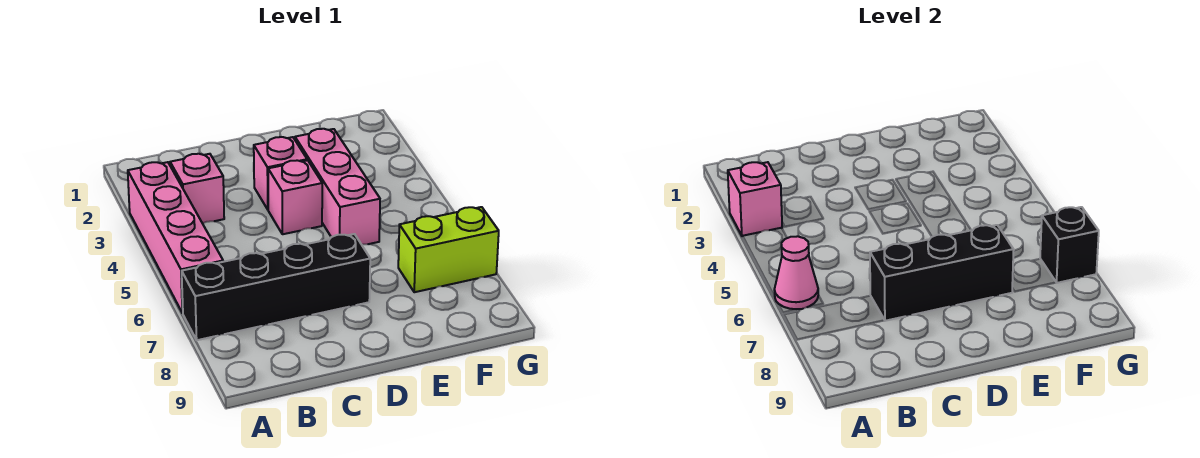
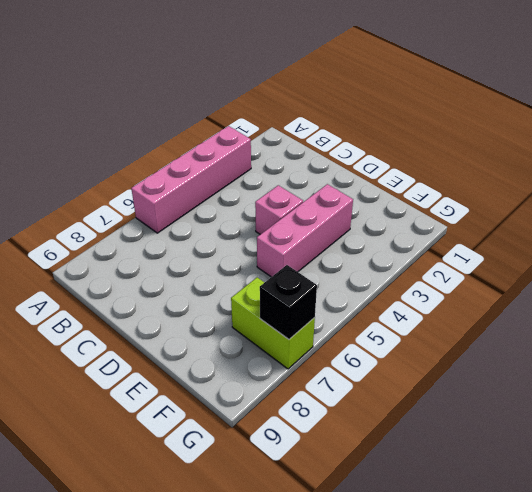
none -> black brick A7:D7 level 1
none -> pink brick B3 level 1

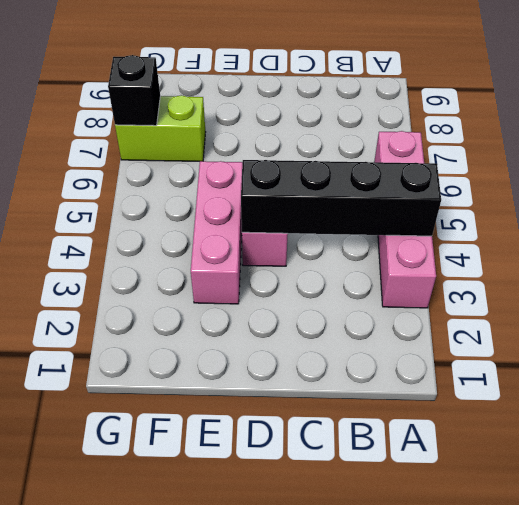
black brick A4:D4 level 2 -> black brick A7:D7 level 1
none -> pink brick B3 level 1
none -> pink brick D3 level 1

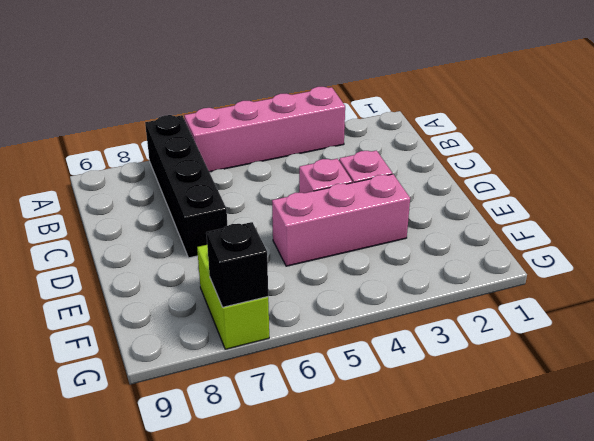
none -> pink brick B3 level 1
none -> pink brick A3 level 2

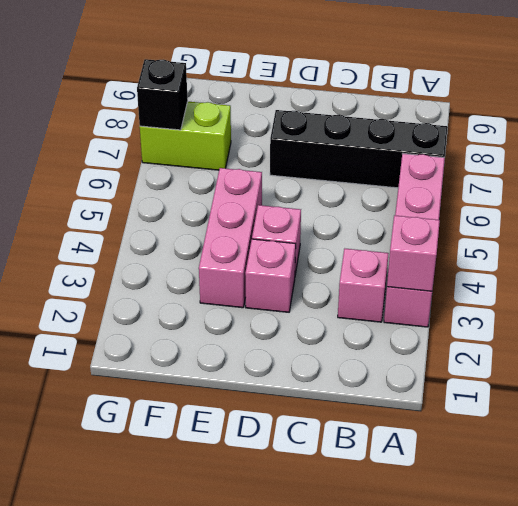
none -> pink cone A6 level 2
none -> black brick C7:E7 level 2

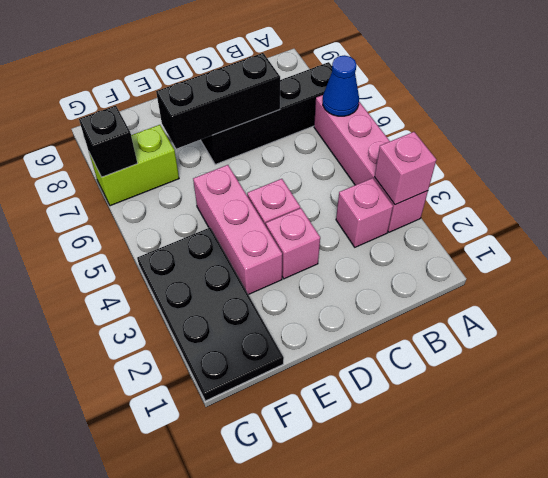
blue cone A6 level 2 -> pink cone A6 level 2
black plate F1:G4 level 1 -> none

